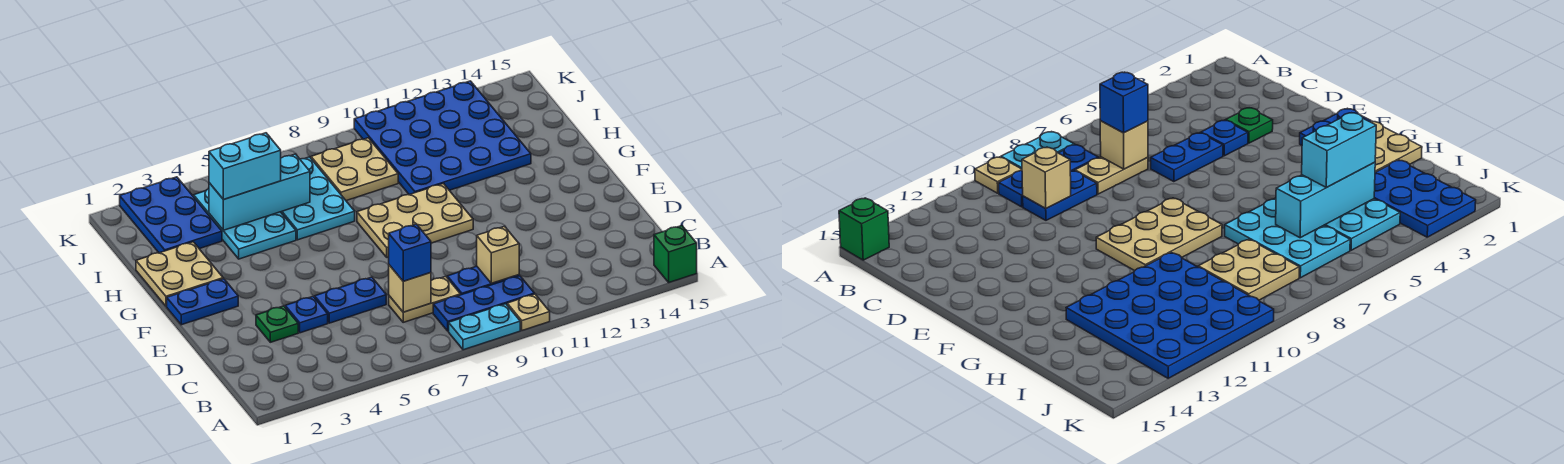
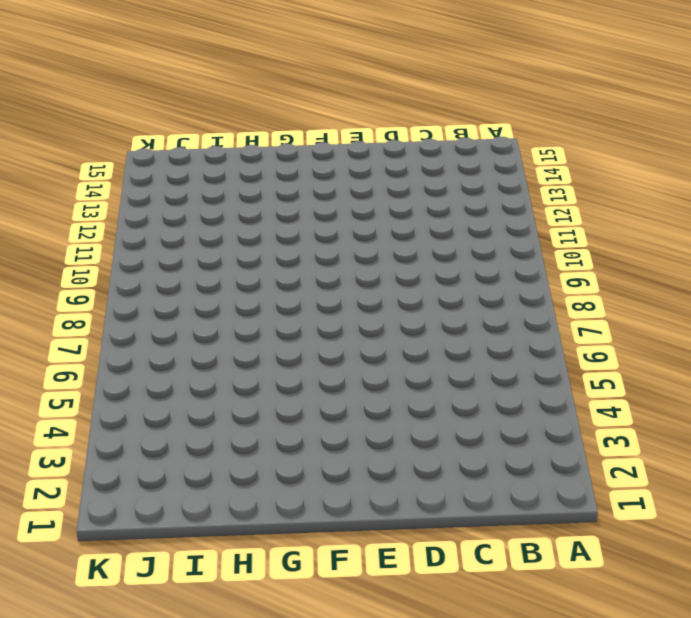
none -> cyan plate A8:A9 level 1
none -> tan plate A10 level 1
none -> green brick A15 level 1

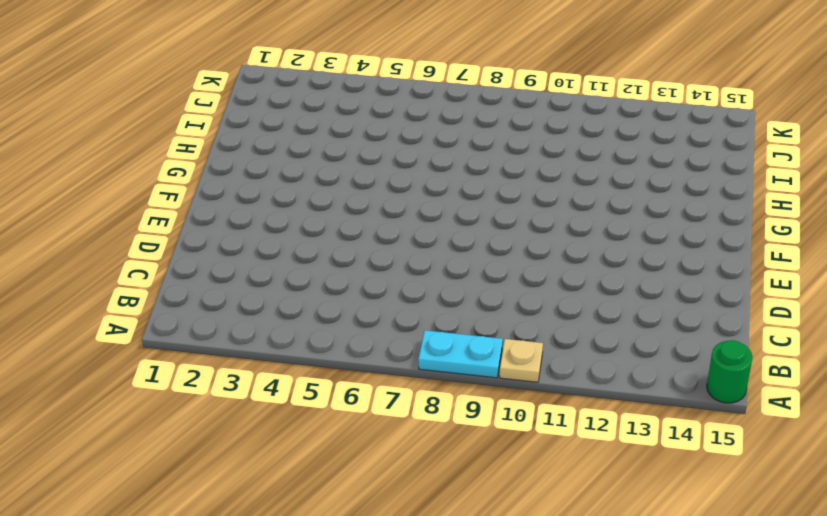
green round brick A15 level 1 -> green brick A15 level 1
none -> blue plate B8:B10 level 1
none -> tan plate C7:C8 level 1
none -> blue plate C9:C10 level 1

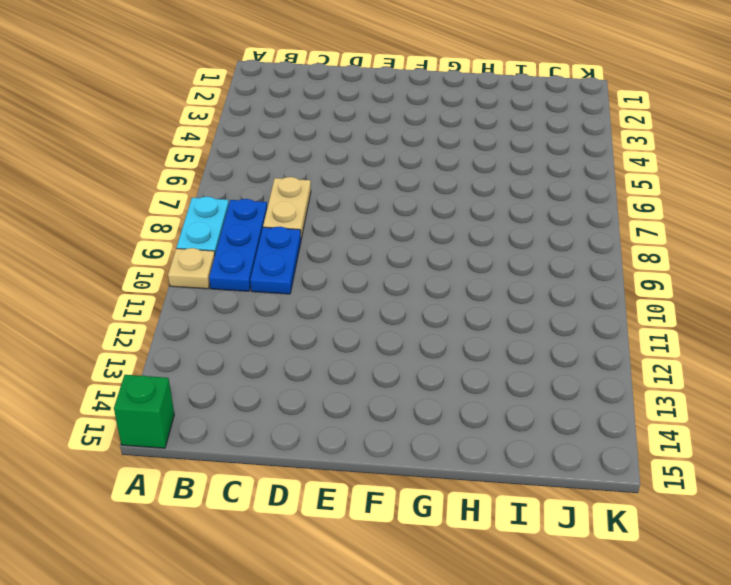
none -> green plate D3 level 1
none -> blue plate D4 level 1
none -> blue plate D5:D6 level 1

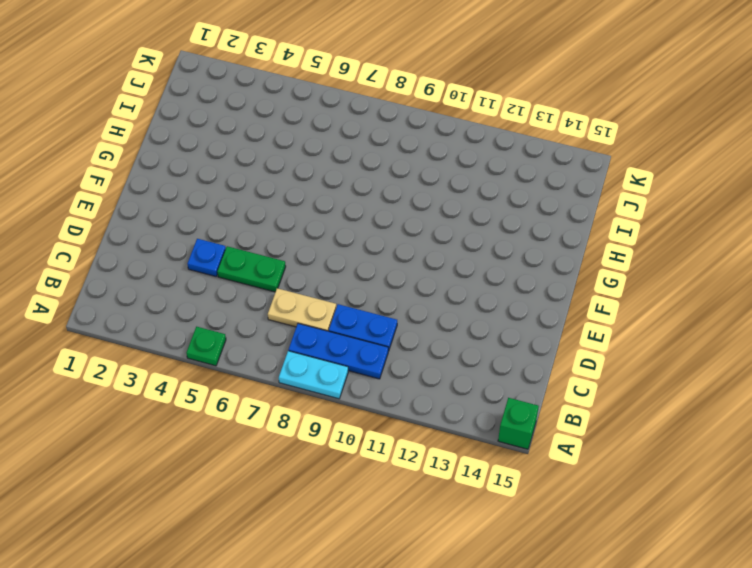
green plate A5 level 1 -> green plate D3 level 1
green plate D5:D6 level 1 -> blue plate D5:D6 level 1
none -> tan plate A10 level 1
none -> blue plate F1:F2 level 1
none -> tan plate F8:G10 level 1

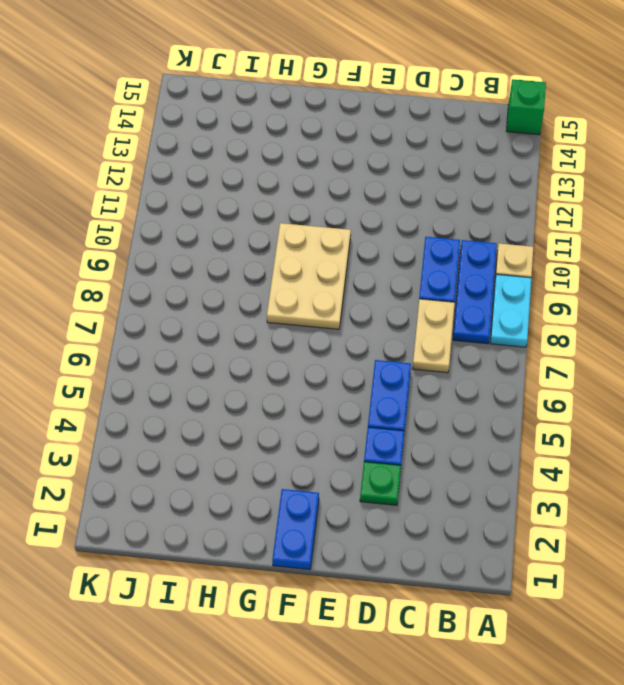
none -> tan plate G1:H2 level 1
none -> cyan plate H4:J5 level 1
none -> cyan plate H6:J7 level 1

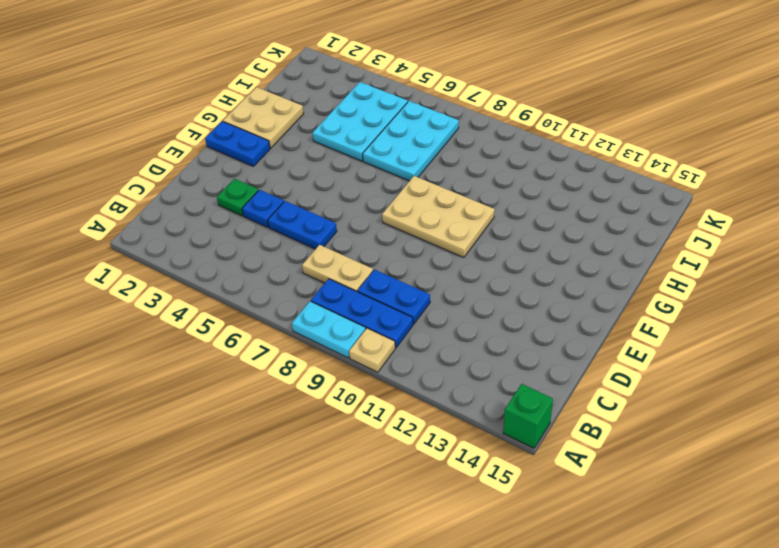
none -> blue plate H10:K13 level 1
none -> blue plate I2:K3 level 1
none -> tan plate I8:J9 level 1

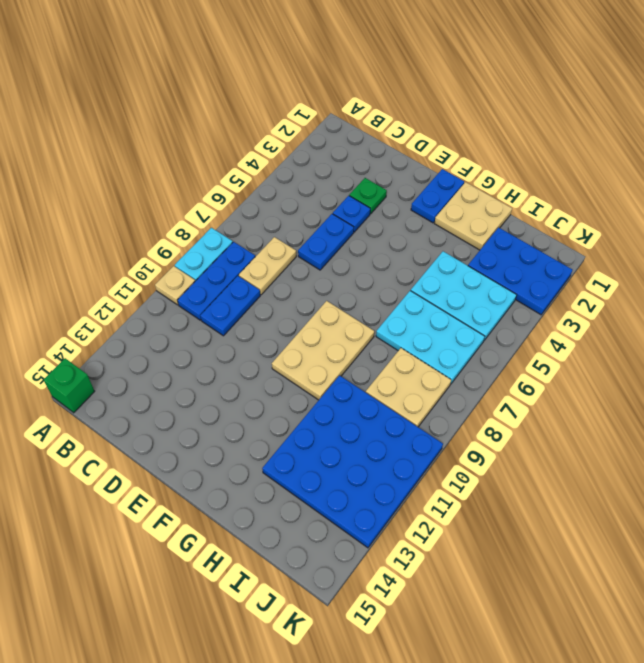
none -> tan brick C7 level 2
none -> tan brick C10 level 2
none -> cyan brick I4:I6 level 2

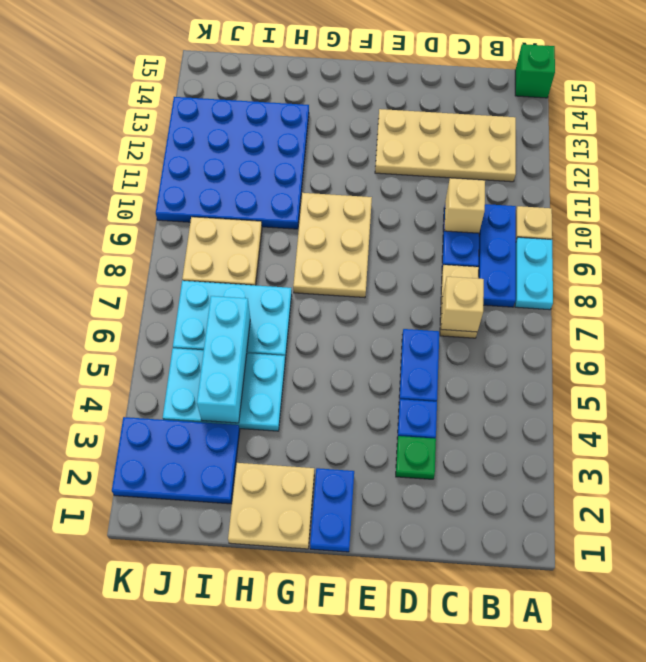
tan plate B12:E13 level 1 -> none
none -> blue brick C7 level 3
none -> cyan brick I4:I5 level 3

